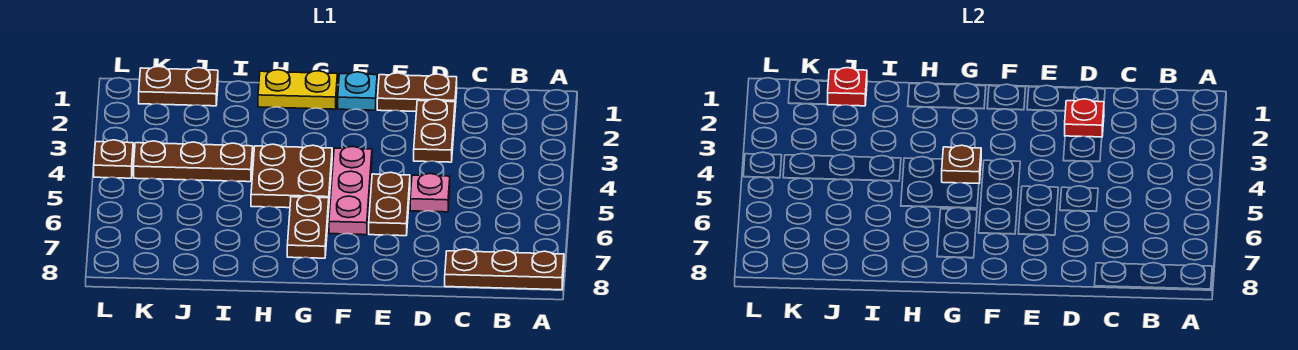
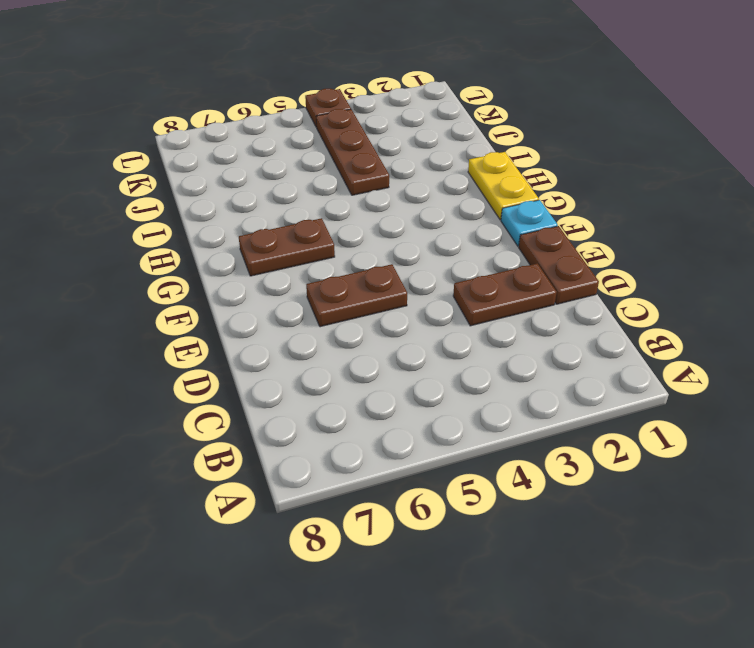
none -> brown plate A8:C8 level 1
none -> pink plate D5 level 1
none -> pink plate F4:F6 level 1

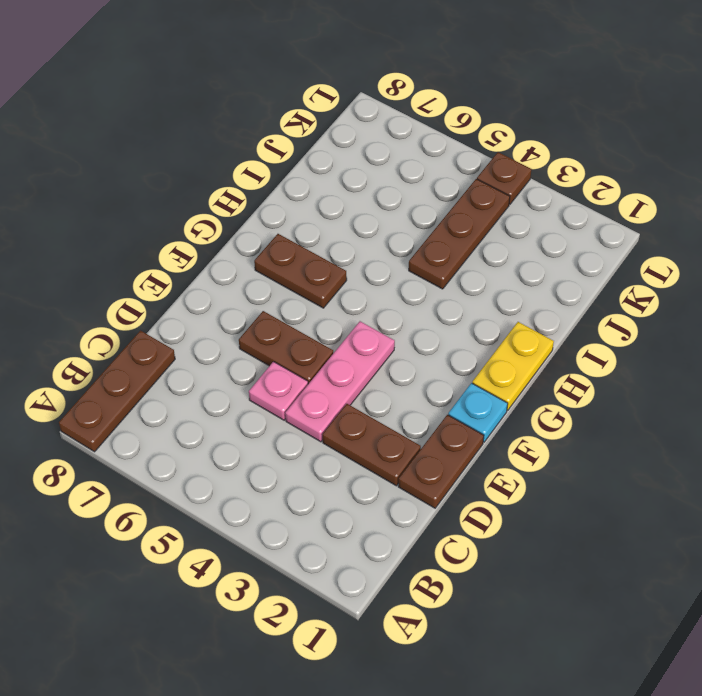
pink plate D4:F4 level 1 -> pink plate F4:F6 level 1
none -> brown plate G4:H5 level 1
none -> brown plate J1:K1 level 1
none -> red plate D2 level 2

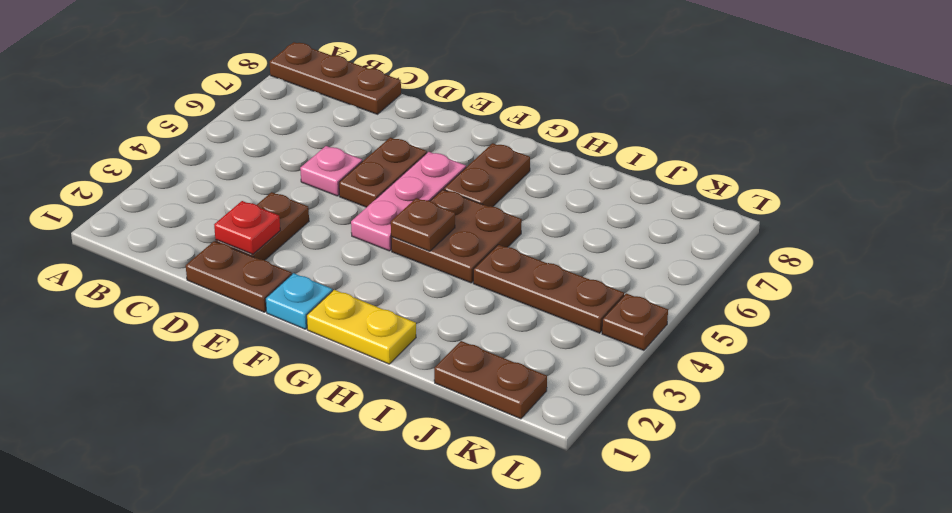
none -> red plate J1 level 2

